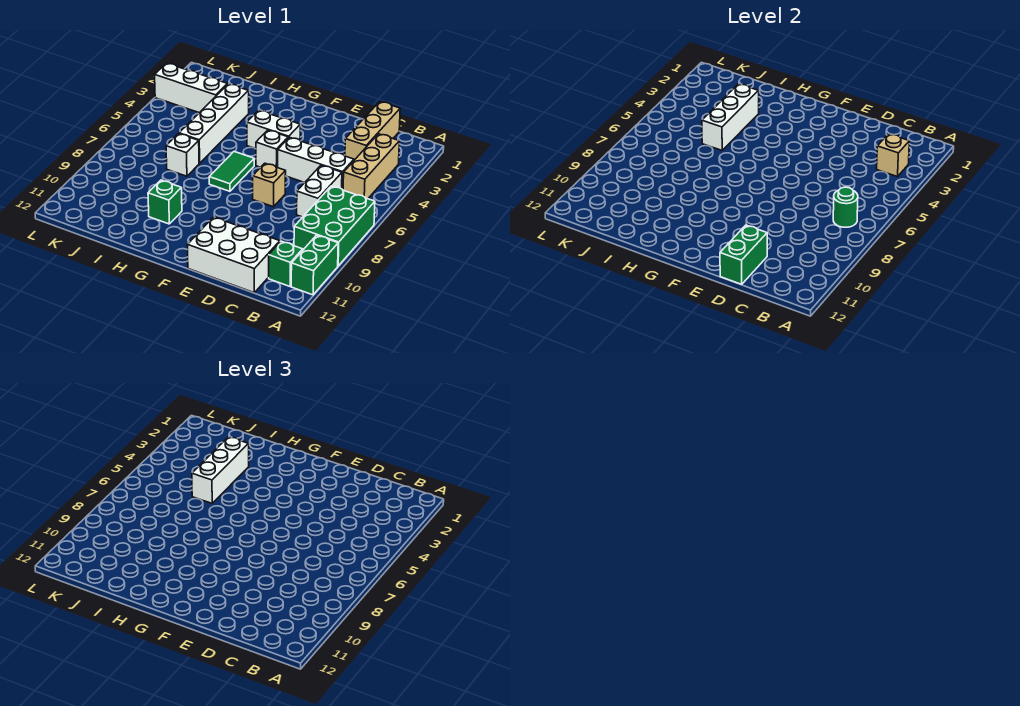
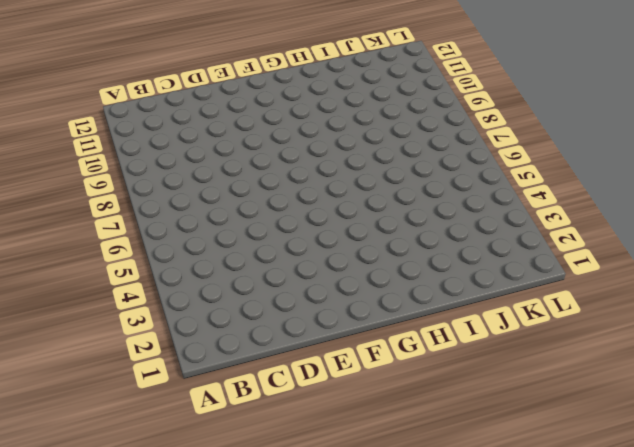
none -> green brick A7:B9 level 1
none -> green brick A10:A11 level 1
none -> tan brick B3:B5 level 1

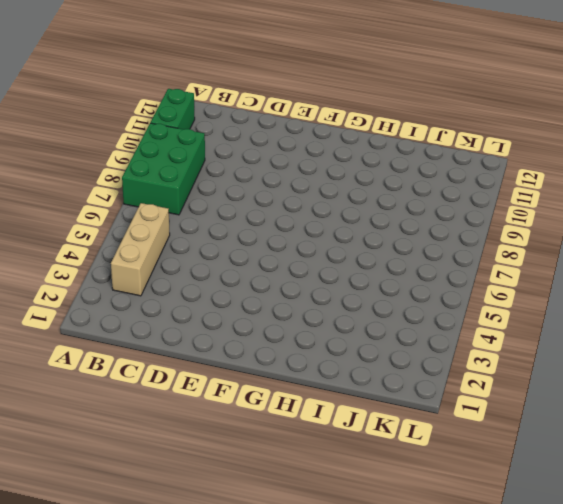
none -> green brick B11 level 1
none -> tan brick C1:C3 level 1
none -> white brick C5:E5 level 1

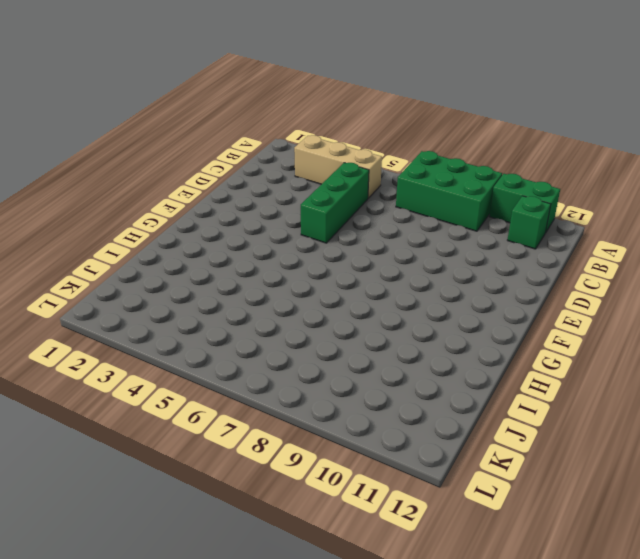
green brick C5:E5 level 1 -> white brick C5:E5 level 1
none -> tan brick C1:C3 level 1
none -> white brick C6:C7 level 1
none -> white brick C11:E12 level 1

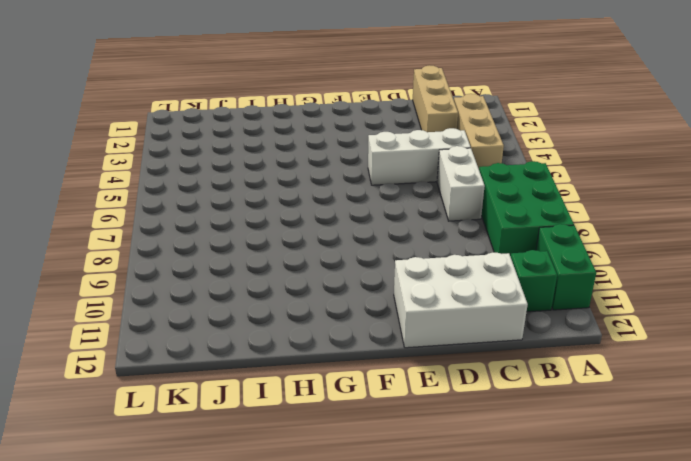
none -> tan brick E7 level 1
none -> white brick F4:G4 level 1
none -> white brick F5 level 1

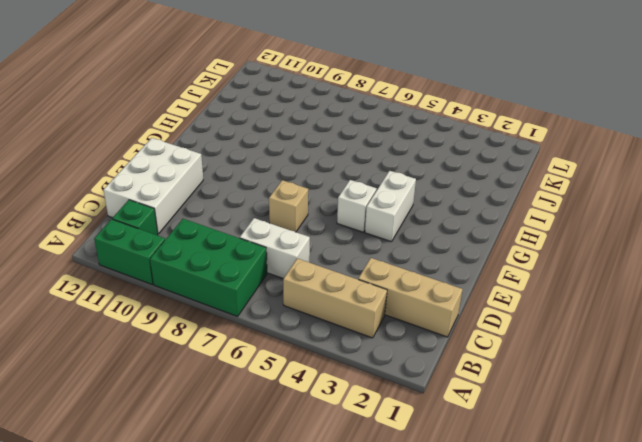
none -> white brick C5:E5 level 1
none -> green tile G6:G7 level 1
none -> green brick H10 level 1

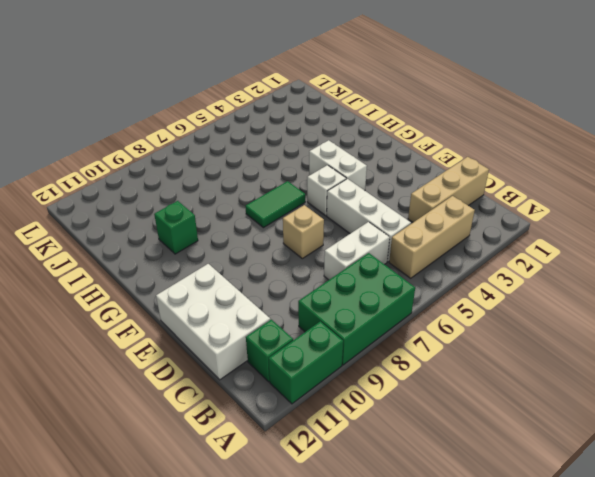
none -> white brick I3:I6 level 1
none -> white brick I7 level 1
none -> white brick J3:L3 level 1

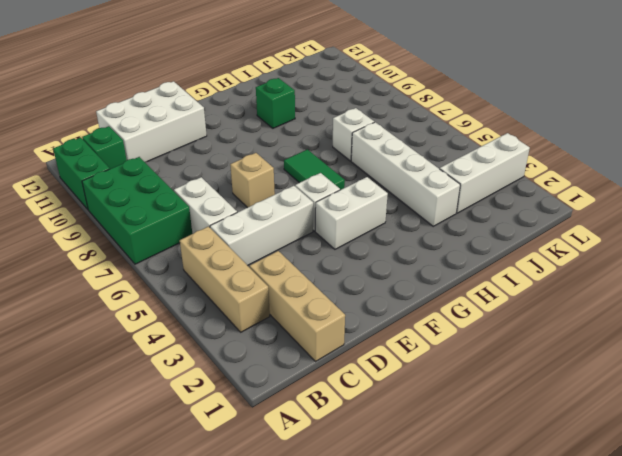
none -> tan brick B3 level 2
none -> green round brick B7 level 2
none -> green brick D11:D12 level 2

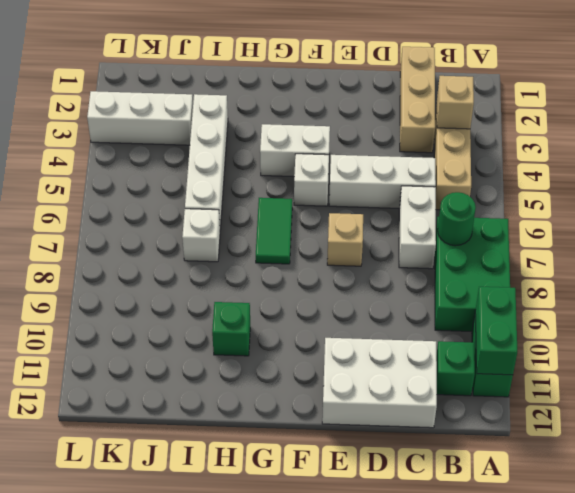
green brick A10:A11 level 2 -> green brick D11:D12 level 2
none -> white brick I3:I5 level 2
none -> white brick I3:I5 level 3

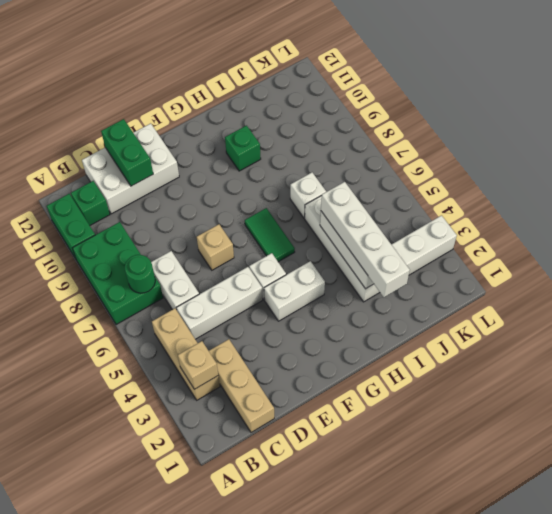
white brick I2:I5 level 3 -> white brick I3:I5 level 3

